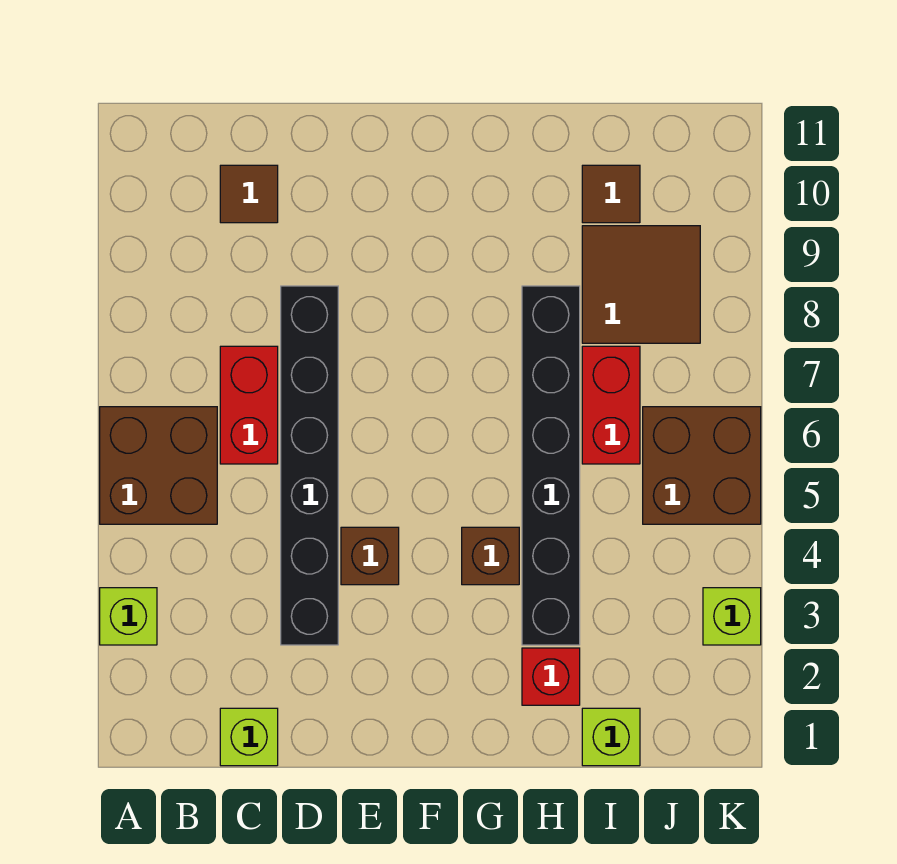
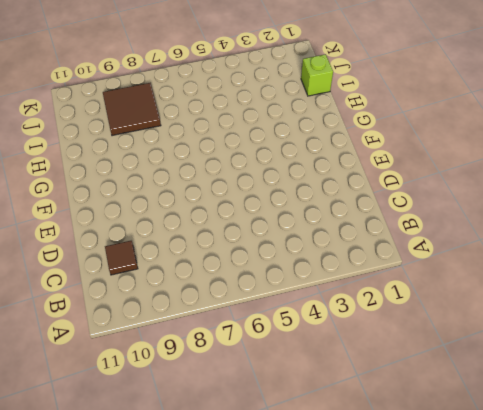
none -> lime brick A3 level 1
none -> brown brick A5:B6 level 1
none -> lime brick C1 level 1

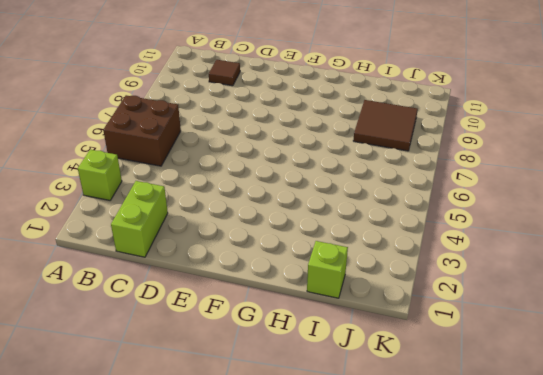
lime brick C1:C2 level 1 -> lime brick C1 level 1
none -> red brick C6:C7 level 1
none -> black brick D3:D8 level 1
none -> brown brick E4 level 1

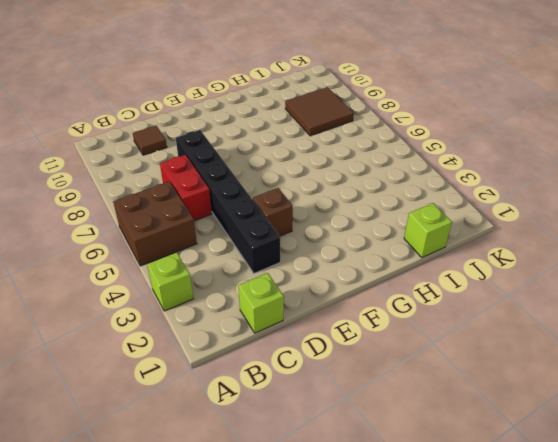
none -> brown brick G4 level 1
none -> red brick H2 level 1
none -> black brick H3:H8 level 1

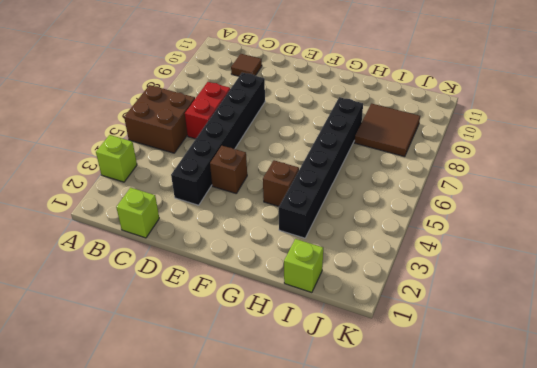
none -> red brick H2 level 1
none -> red brick I6:I7 level 1
none -> brown tile I10 level 1

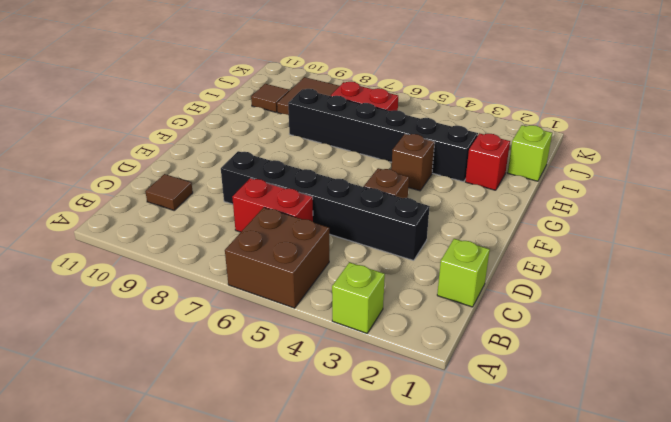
none -> brown brick J5:K6 level 1
none -> lime brick K3 level 1

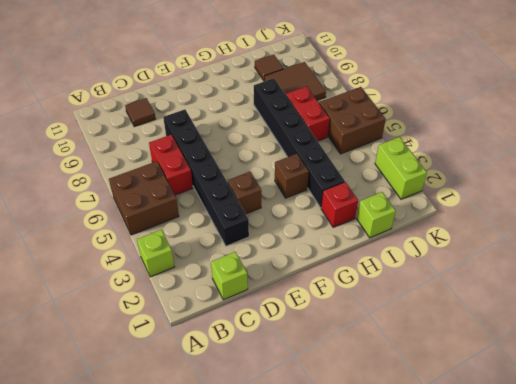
lime brick K2:K3 level 1 -> lime brick K3 level 1

